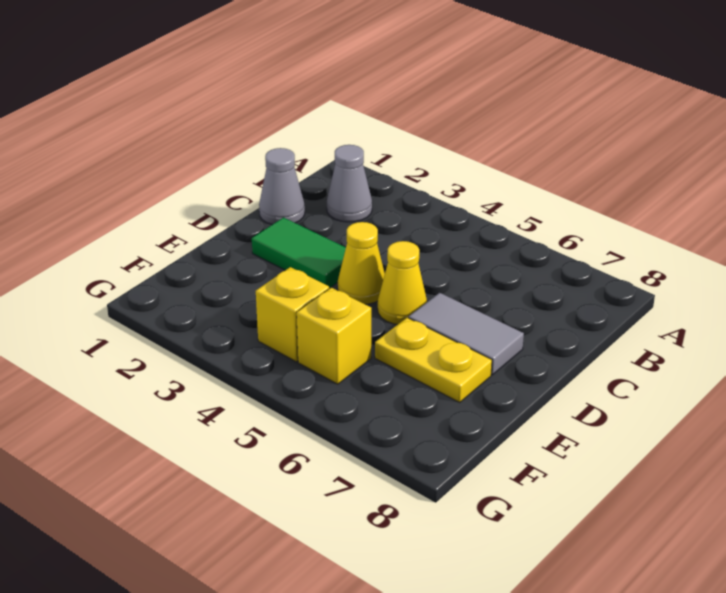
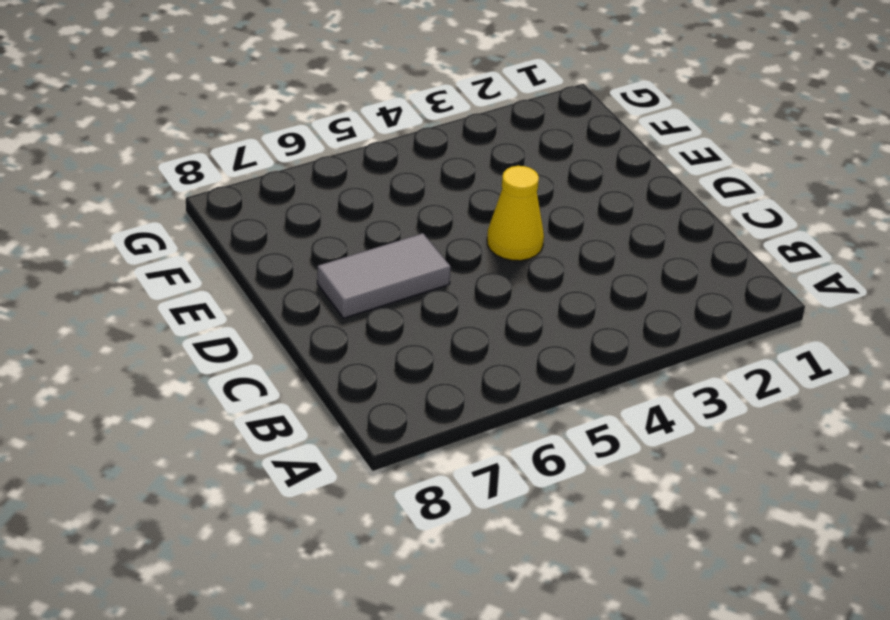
none -> grey cone B2 level 1
none -> grey cone C1 level 1

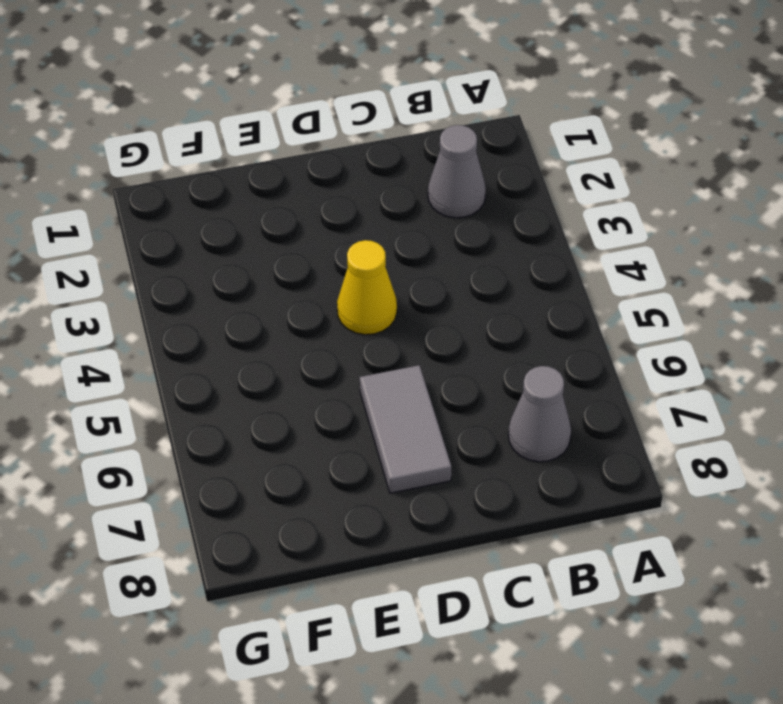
grey cone B7 level 1 -> grey cone C1 level 1
none -> green tile D2:D3 level 1
none -> yellow cone D5 level 1

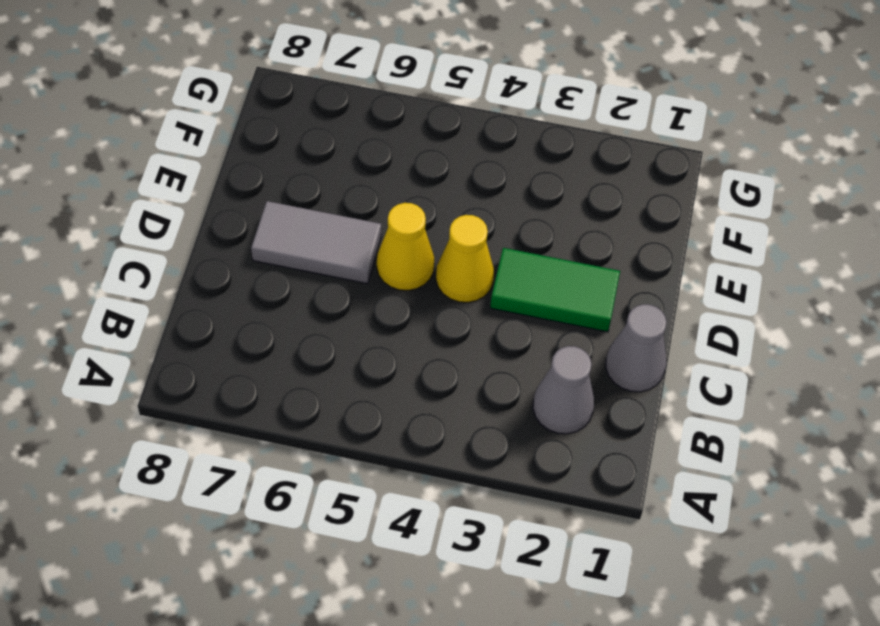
none -> yellow plate E6:E7 level 1
none -> yellow brick F4 level 1

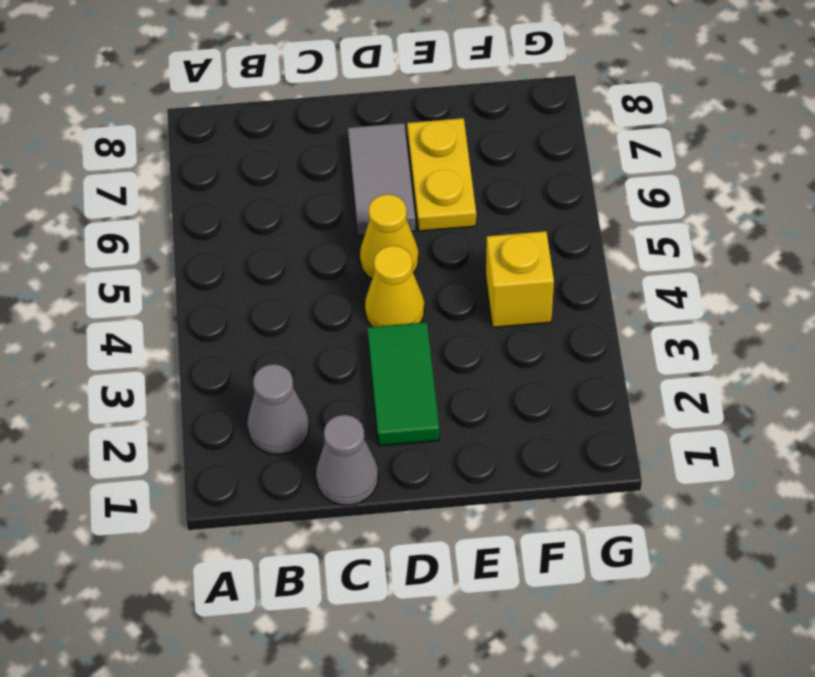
none -> yellow brick F5 level 1

